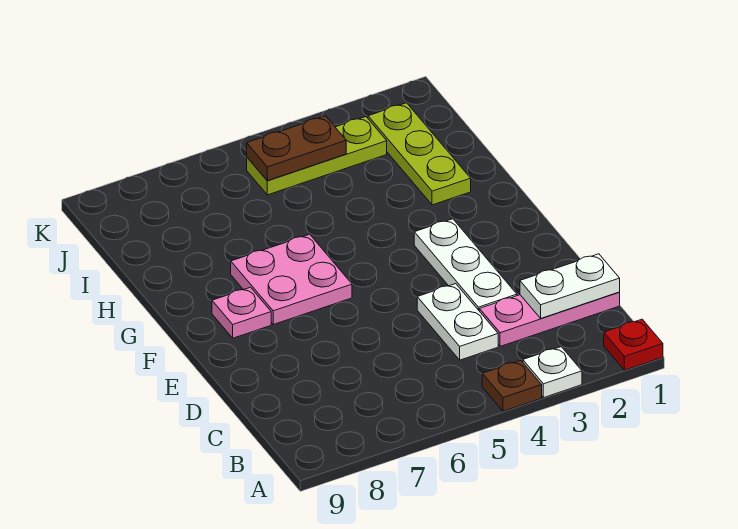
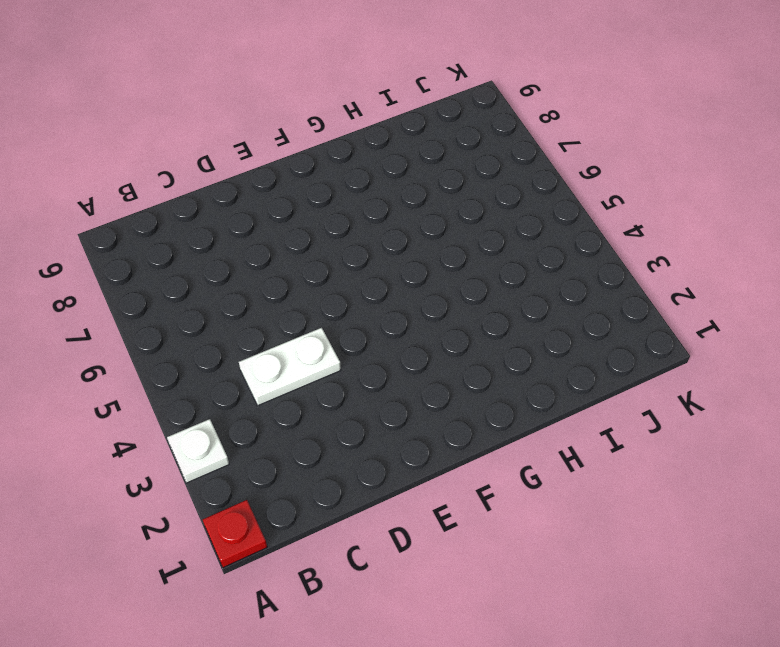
none -> brown plate A4 level 1
none -> pink plate C1:C3 level 1
none -> white plate D3:F3 level 1

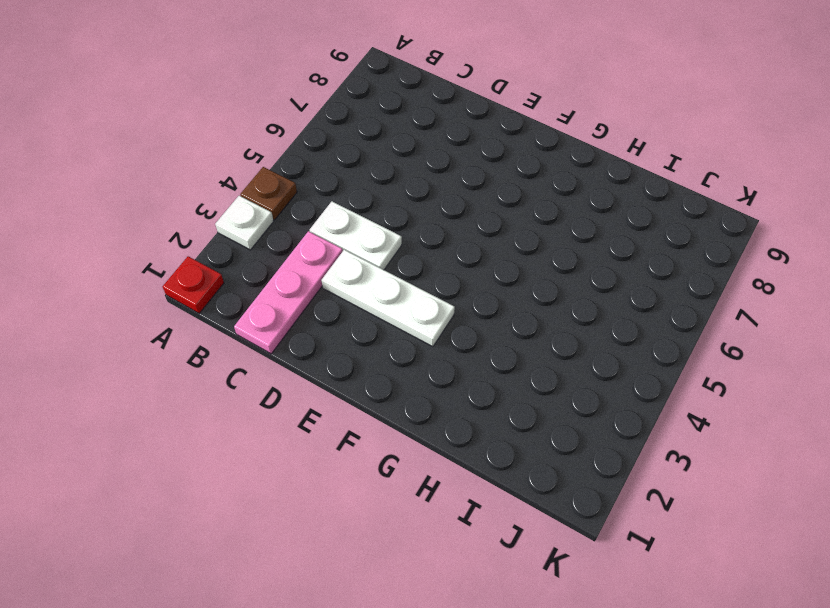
none -> pink plate F6:G7 level 1
none -> pink plate F8 level 1
none -> lime plate H2:J2 level 1

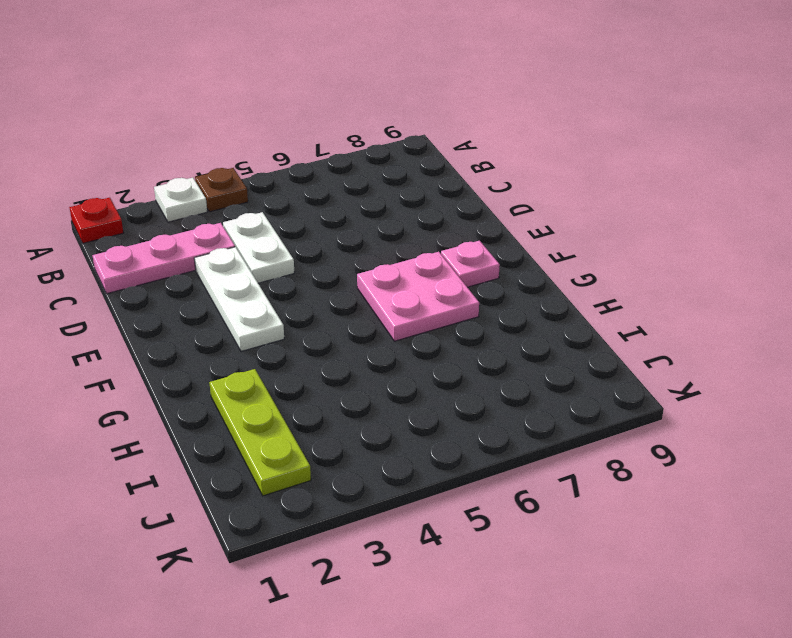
none -> lime plate J3:J5 level 1
none -> white plate C1:C2 level 2
none -> brown plate J4:J5 level 2

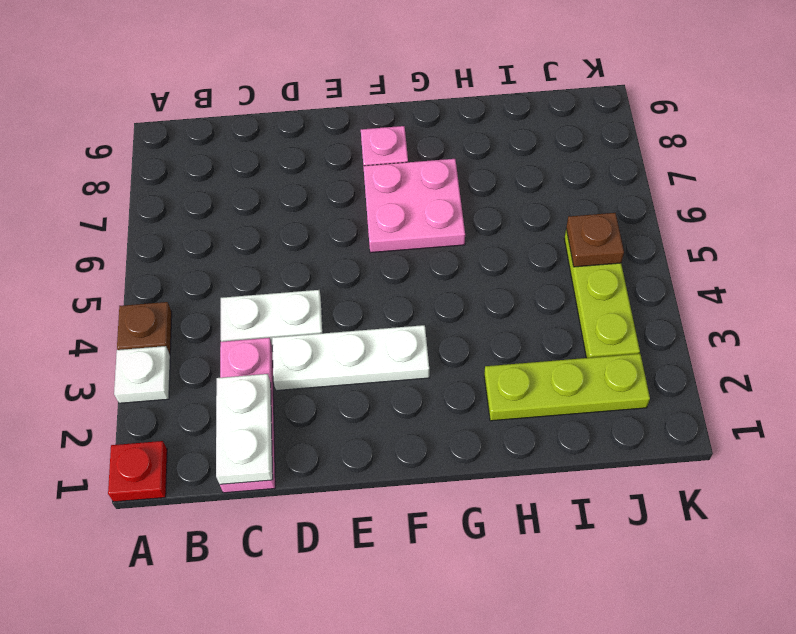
brown plate J5 level 2 -> brown plate J4:J5 level 2

